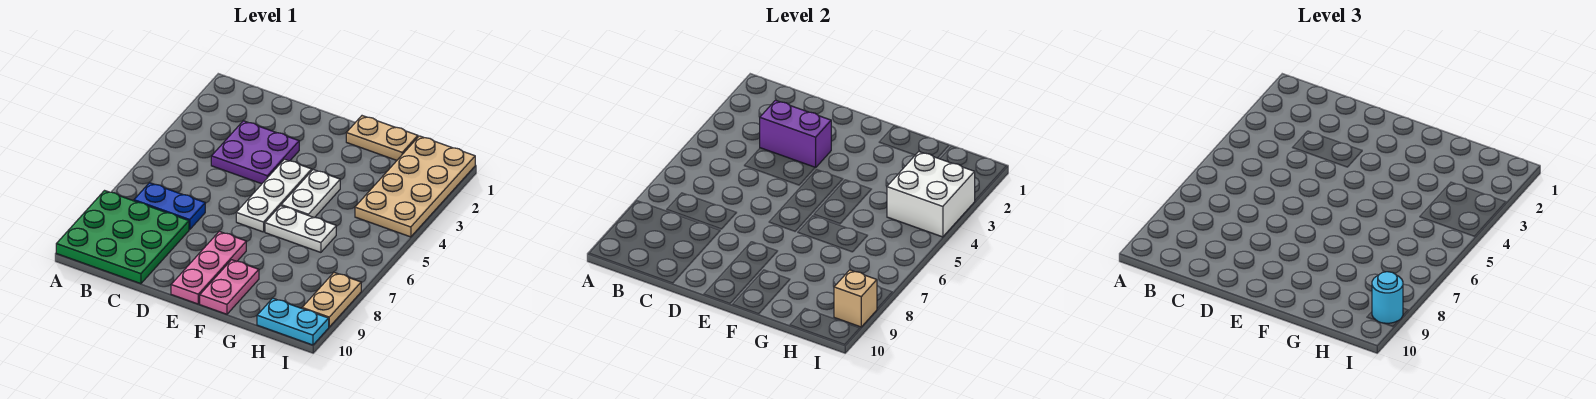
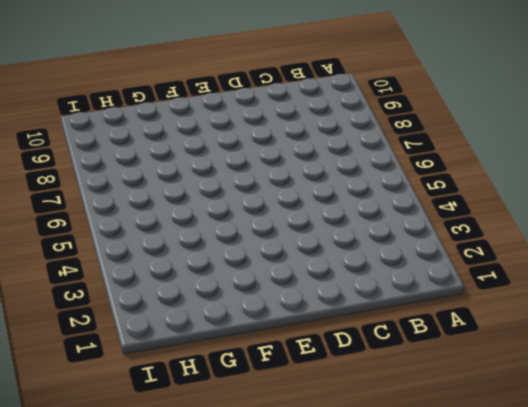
none -> green plate A8:C10 level 1
none -> blue plate B7:C7 level 1
none -> purple plate C3:D4 level 1

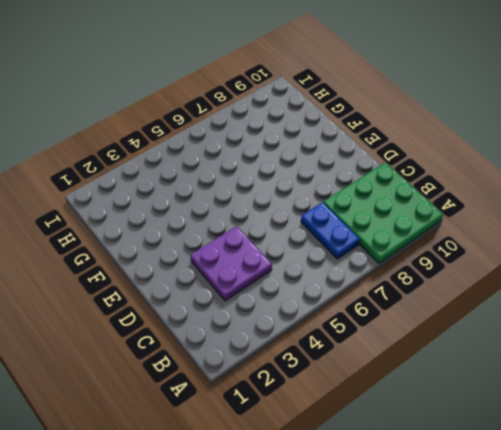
none -> white plate E4:E6 level 1
none -> pink plate E8:E10 level 1
none -> tan plate F1:G1 level 1

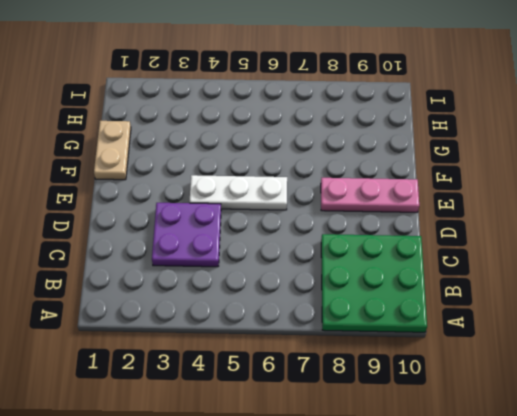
none -> blue plate B7:C7 level 1
none -> white plate F4:F5 level 1
none -> white plate F6:G6 level 1

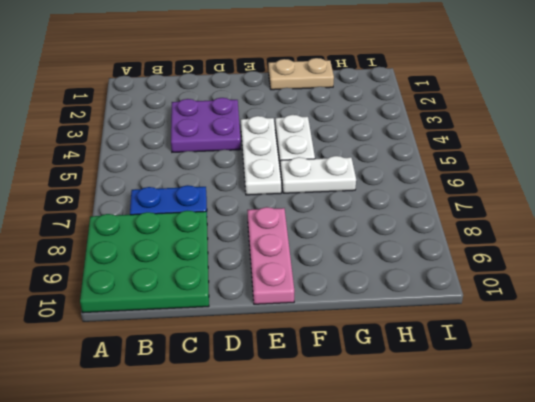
none -> pink plate F9:F10 level 1
none -> tan plate H1:I4 level 1
none -> cyan plate H10:I10 level 1

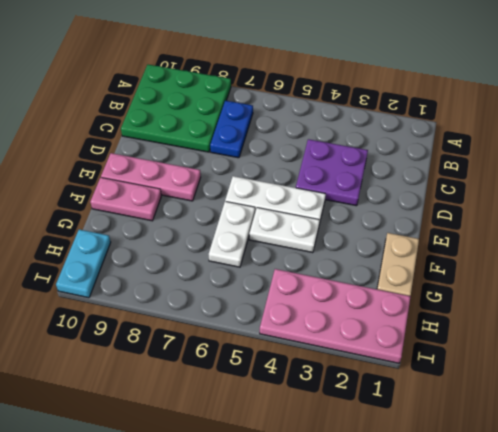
pink plate H1:I4 level 1 -> tan plate H1:I4 level 1
none -> tan plate I8:I9 level 1
none -> purple brick C3:D3 level 2
none -> white brick H3:I4 level 2

